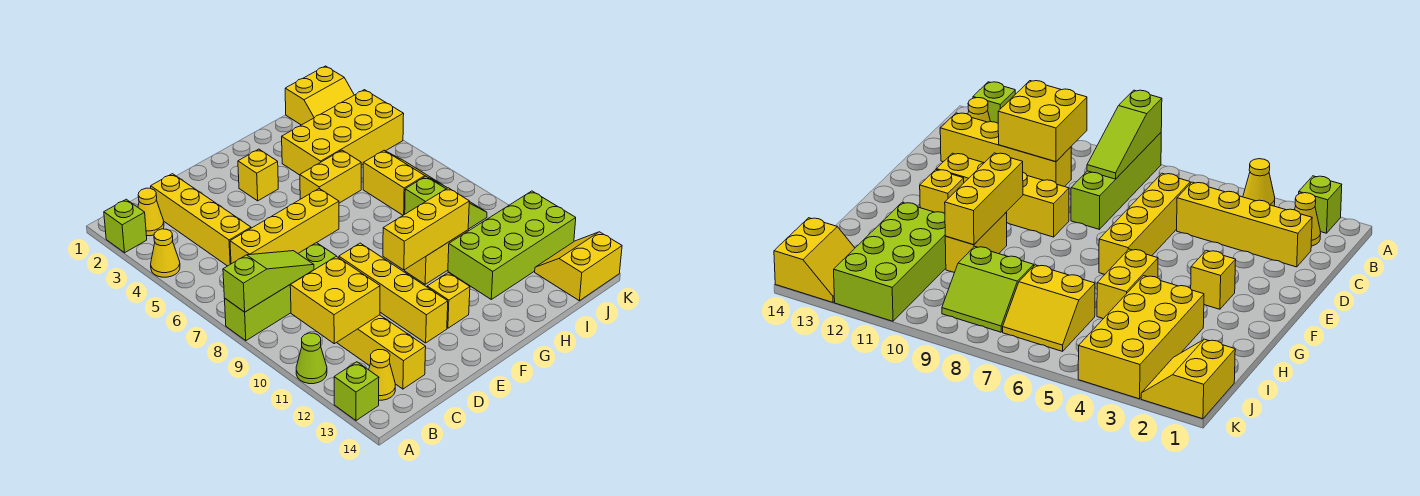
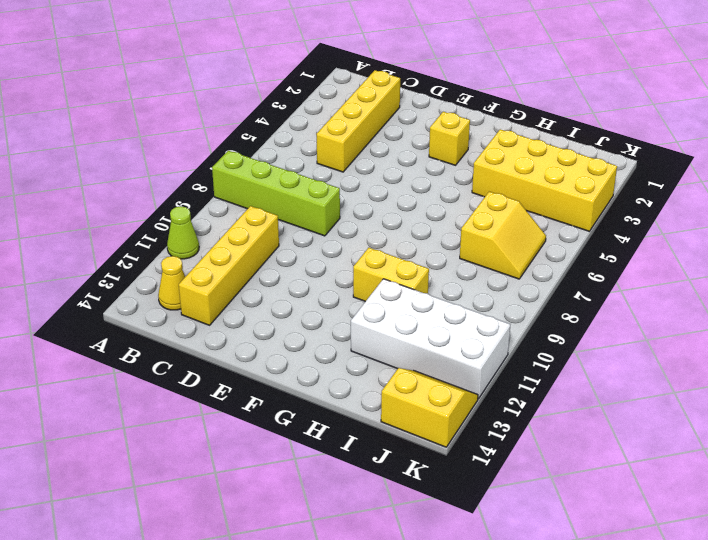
white brick H11:K12 level 1 -> lime brick H11:K12 level 1
none -> lime brick A2 level 1
none -> yellow cone A4 level 1
none -> lime brick A13 level 1

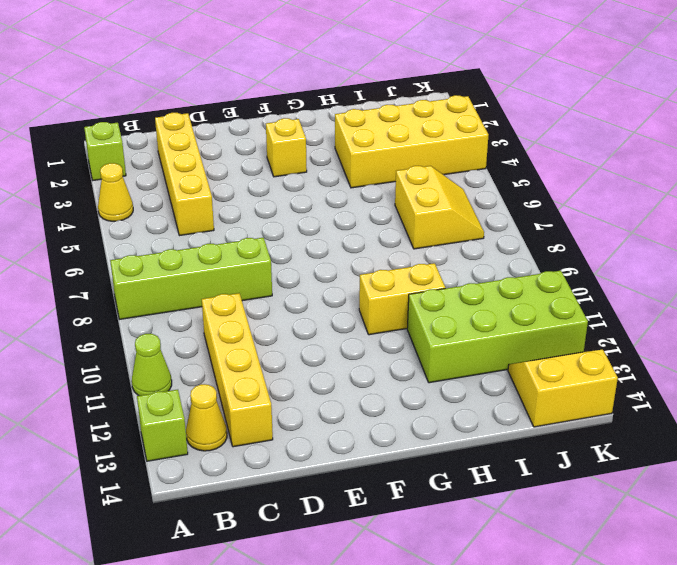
none -> yellow cone B2 level 1
none -> yellow brick C6:F6 level 1
none -> yellow brick E9:E12 level 1

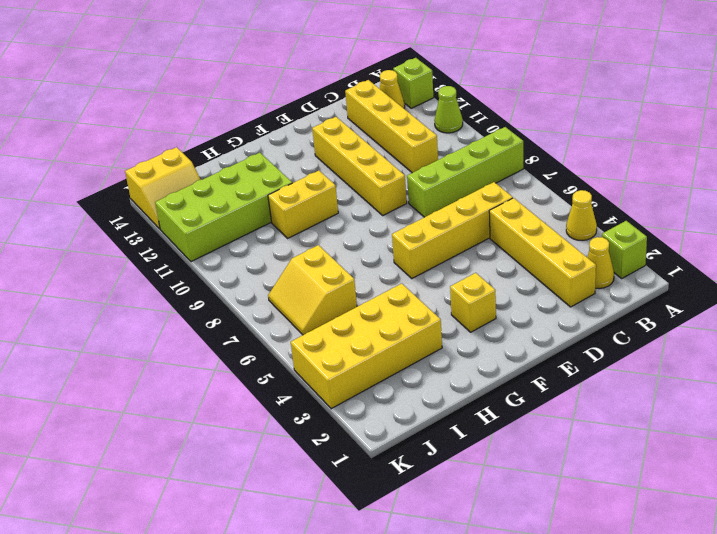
none -> yellow brick F12 level 1
none -> yellow brick G5:H5 level 1
none -> lime slope I8:J9 level 1 top I

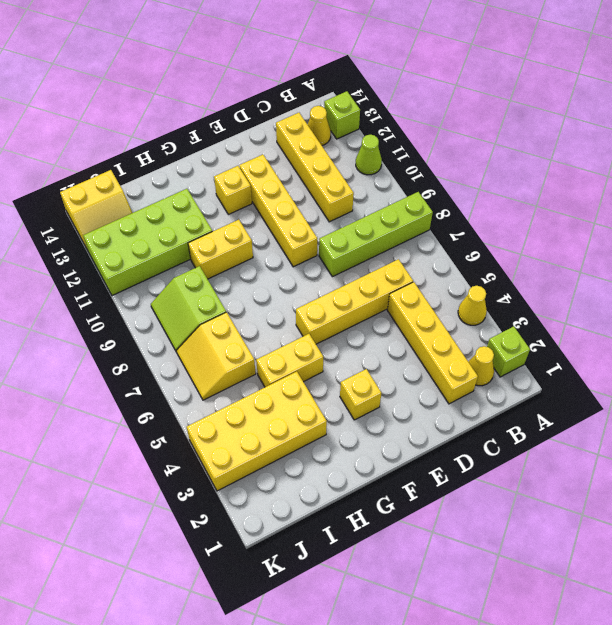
none -> yellow slope J1:K2 level 1 top 1
none -> lime slope A8:C8 level 2 top A
none -> yellow brick B10:C11 level 2

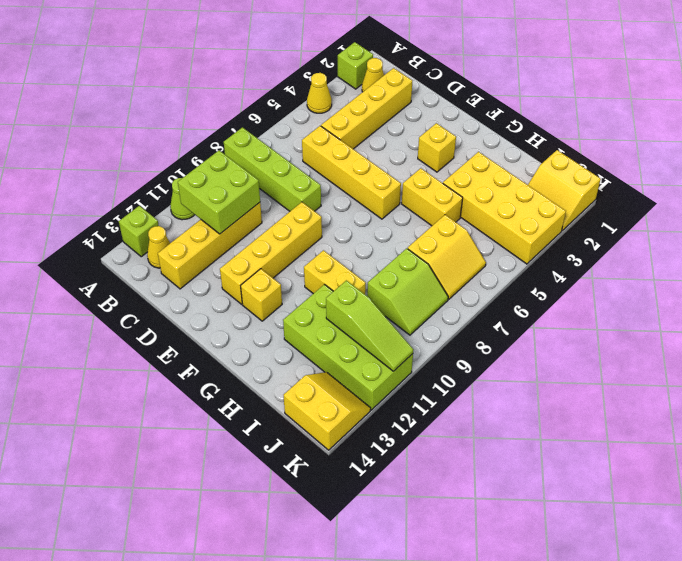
lime brick B10:C11 level 2 -> yellow brick B10:C11 level 2
lime slope I11:K11 level 2 top I -> lime slope A8:C8 level 2 top A
none -> yellow brick F10:H10 level 2

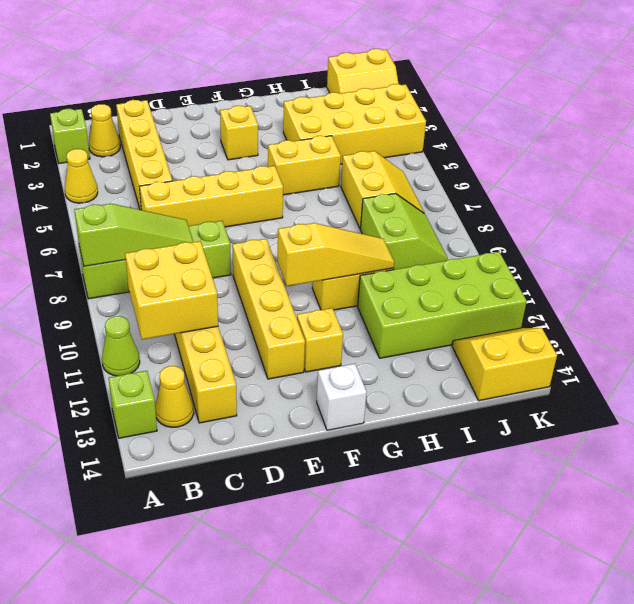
yellow slope F10:H10 level 2 top F -> yellow brick F10:H10 level 2
white brick F14 level 1 -> none

